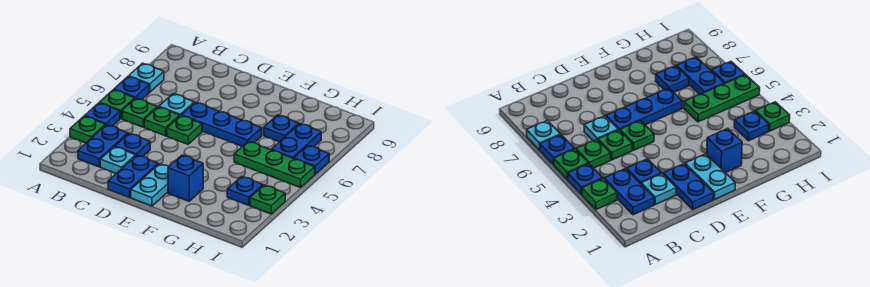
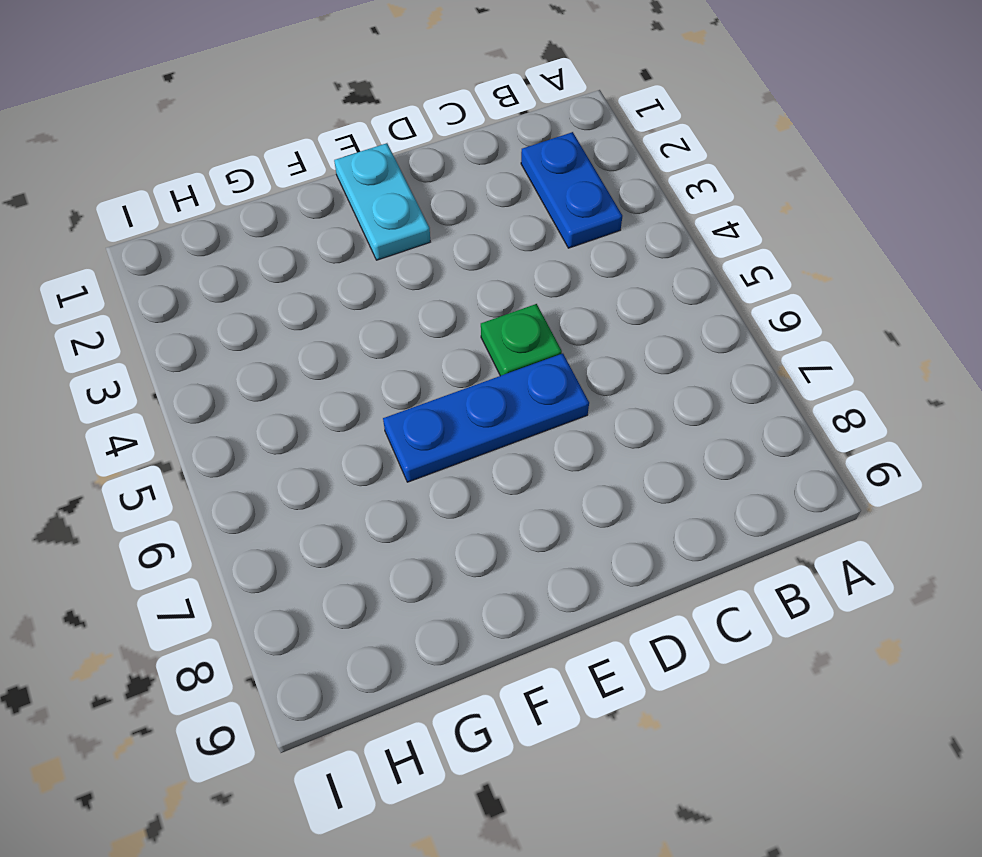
none -> green plate A3 level 1
none -> blue plate A4 level 1
none -> green plate A5 level 1

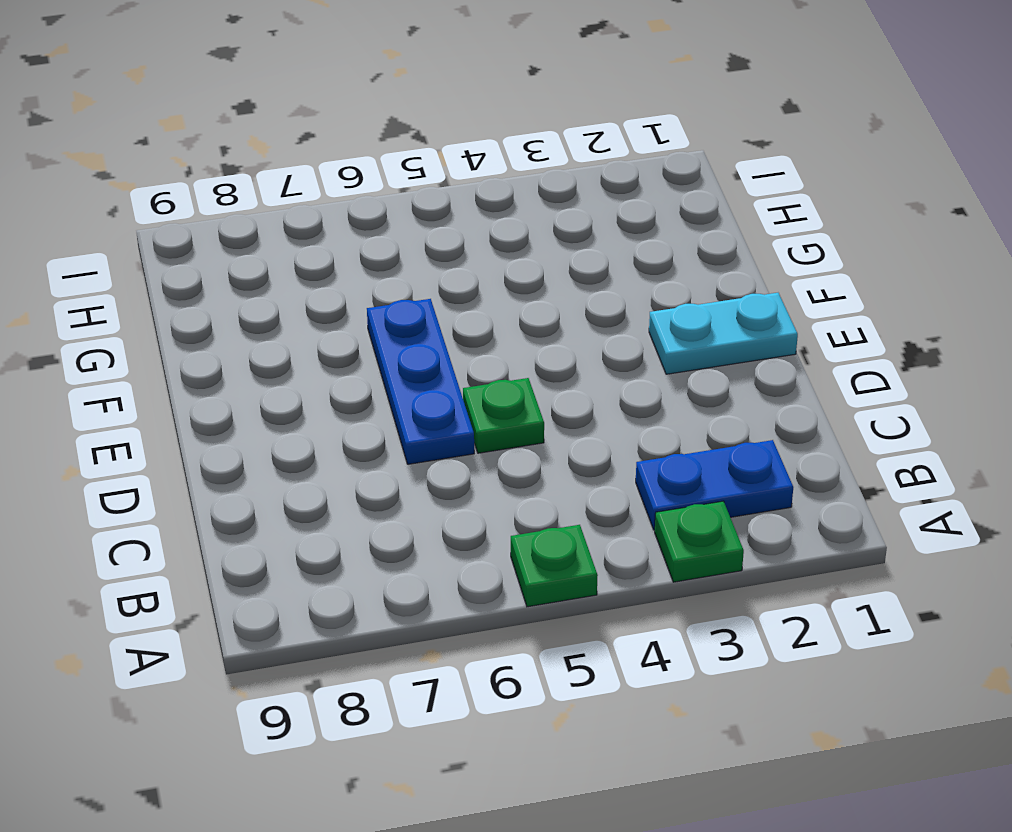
none -> blue plate A4 level 1
none -> blue plate A6 level 1
none -> cyan plate A7 level 1

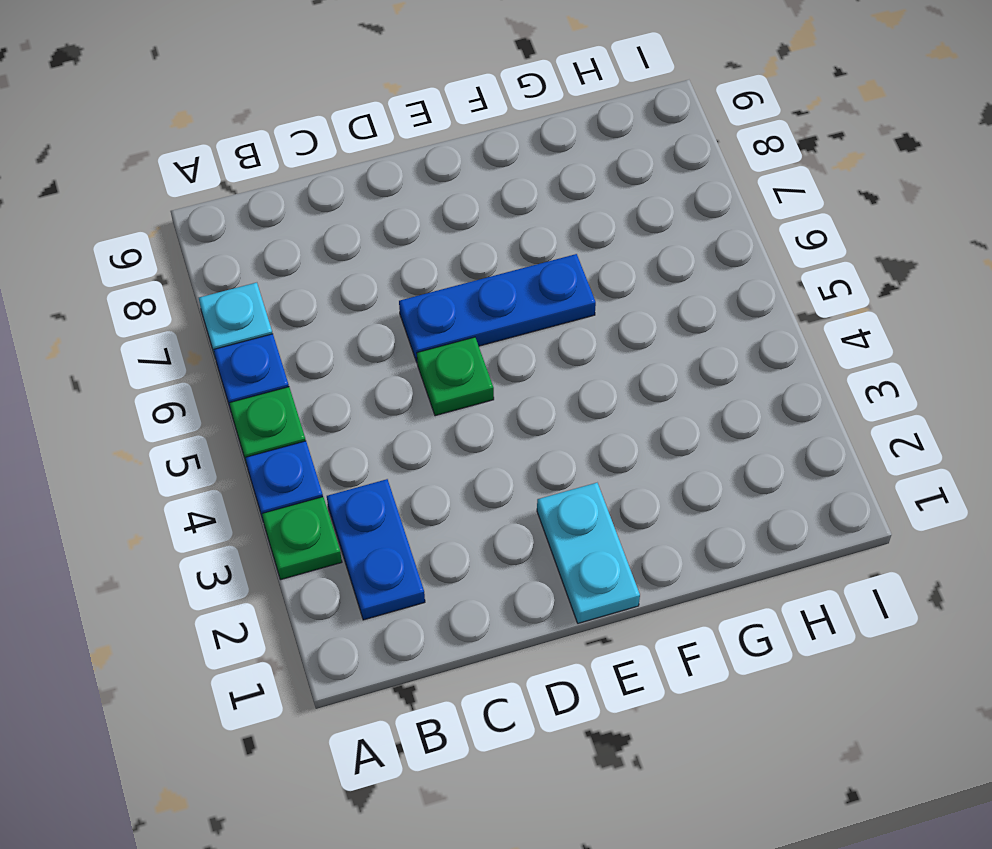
none -> green plate B5 level 1
none -> cyan plate C2 level 1
none -> blue plate C3 level 1

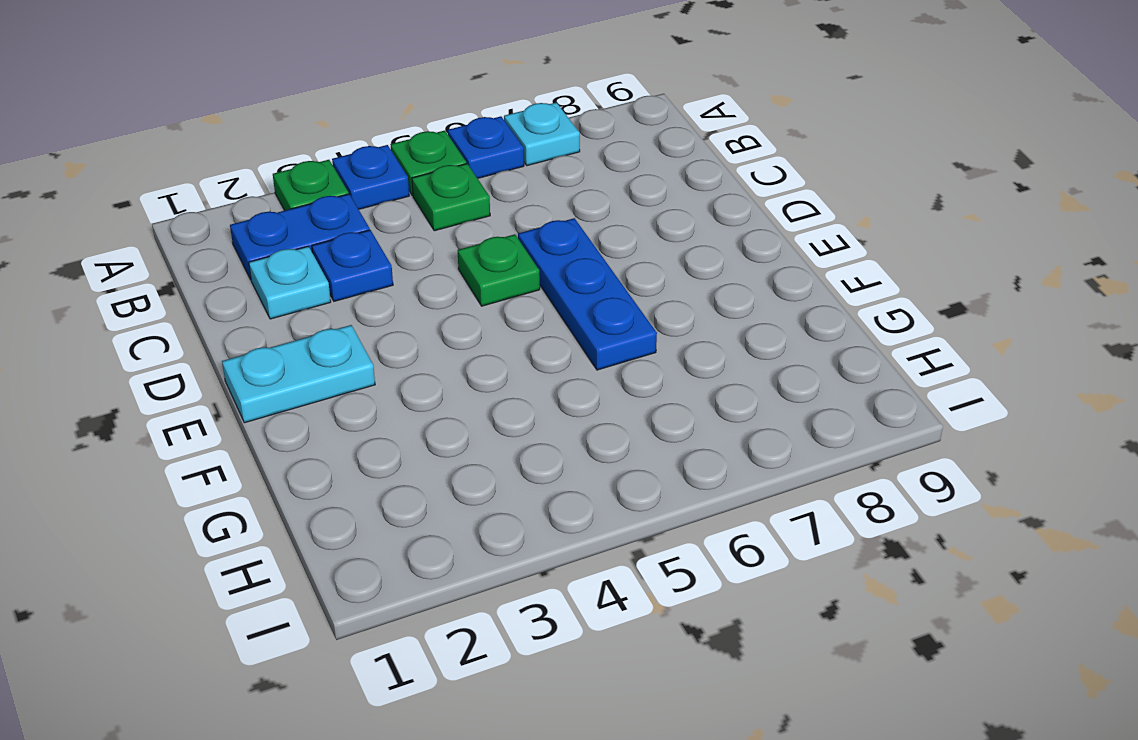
none -> green plate C5 level 1
none -> cyan plate C6 level 1
none -> blue plate D1:D2 level 1

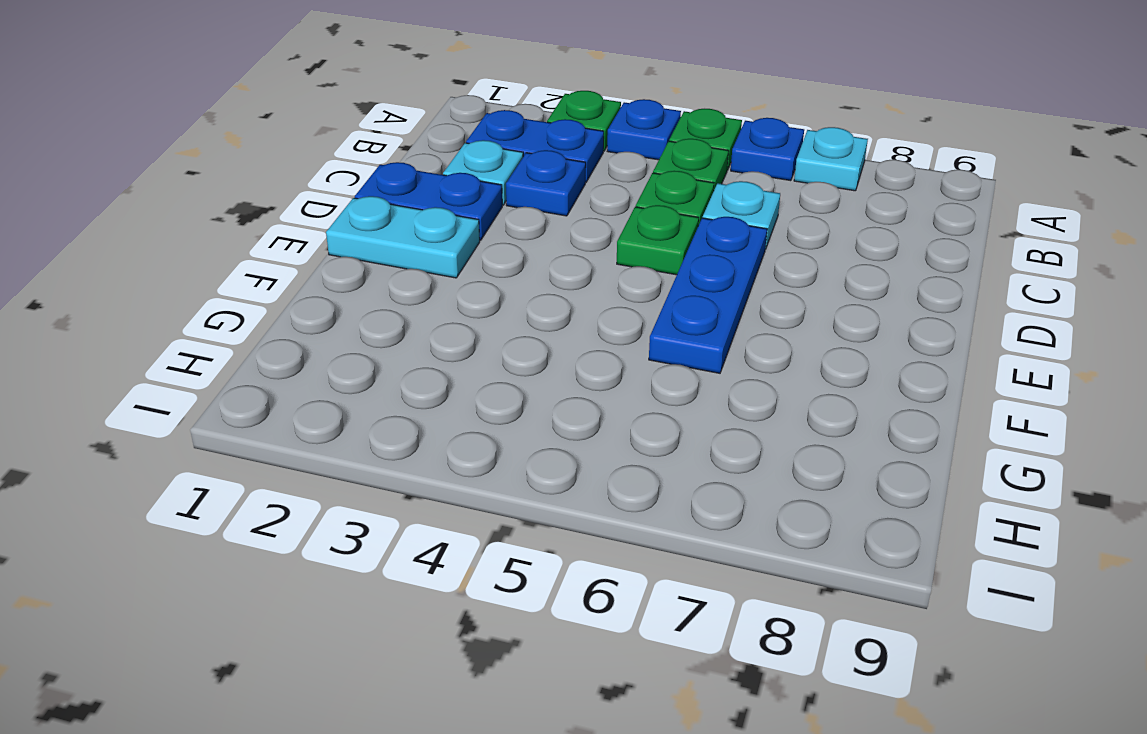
none -> blue brick F2 level 1
none -> green plate G5:I5 level 1
none -> blue plate G7 level 1

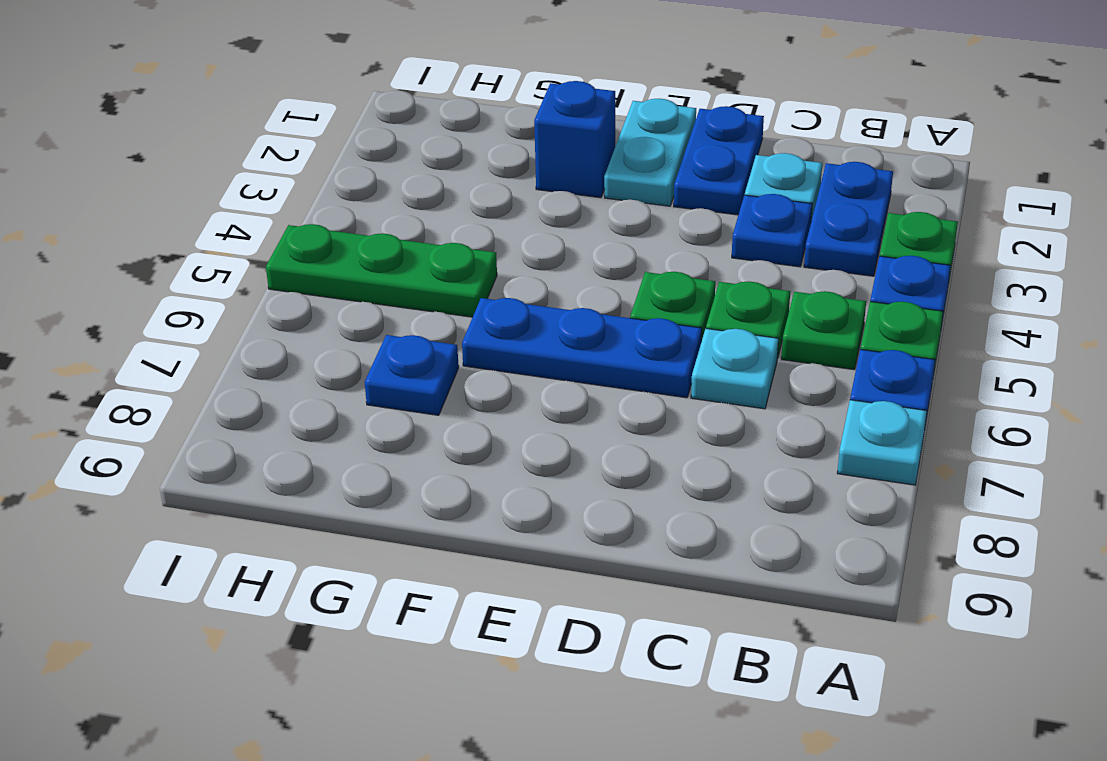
none -> blue plate H3 level 1
none -> blue plate H6:H7 level 1
none -> green plate I3 level 1

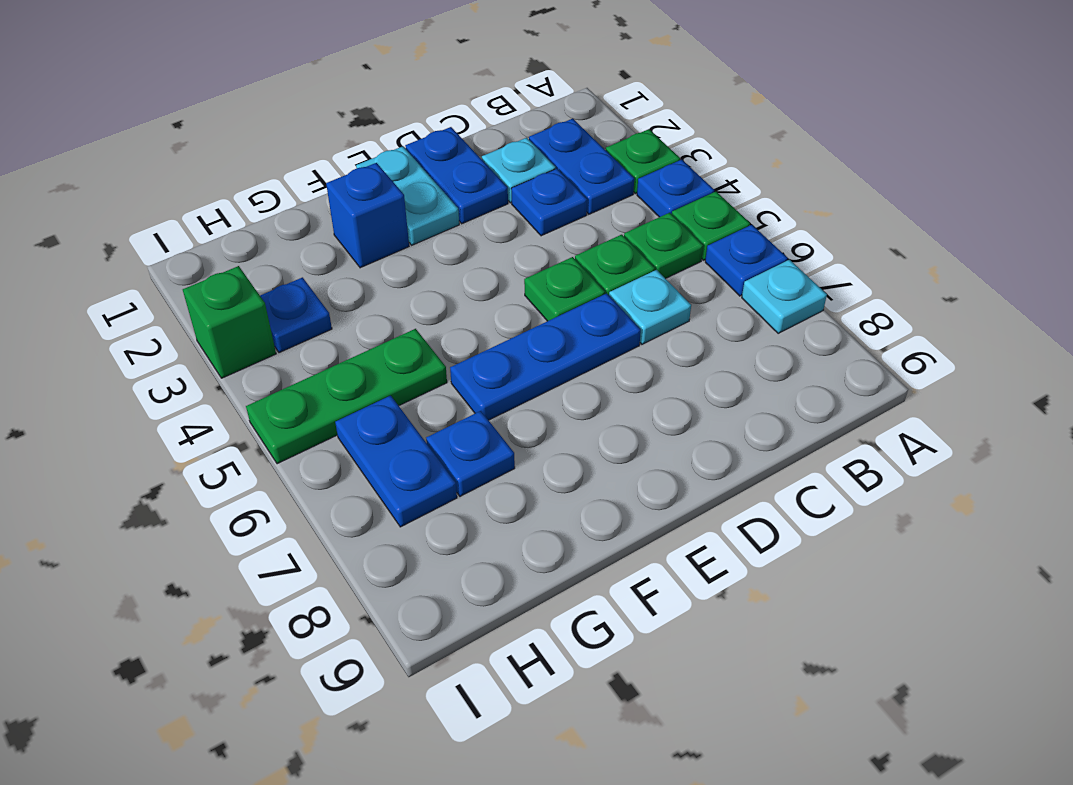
green brick I3 level 1 -> green plate I3 level 1
none -> blue plate I6 level 1

